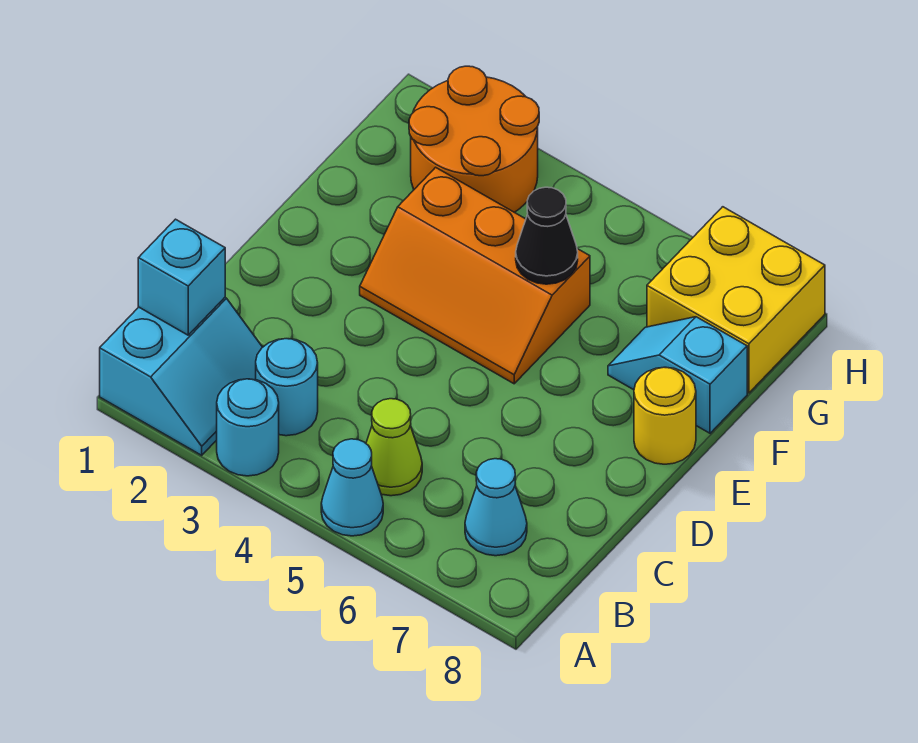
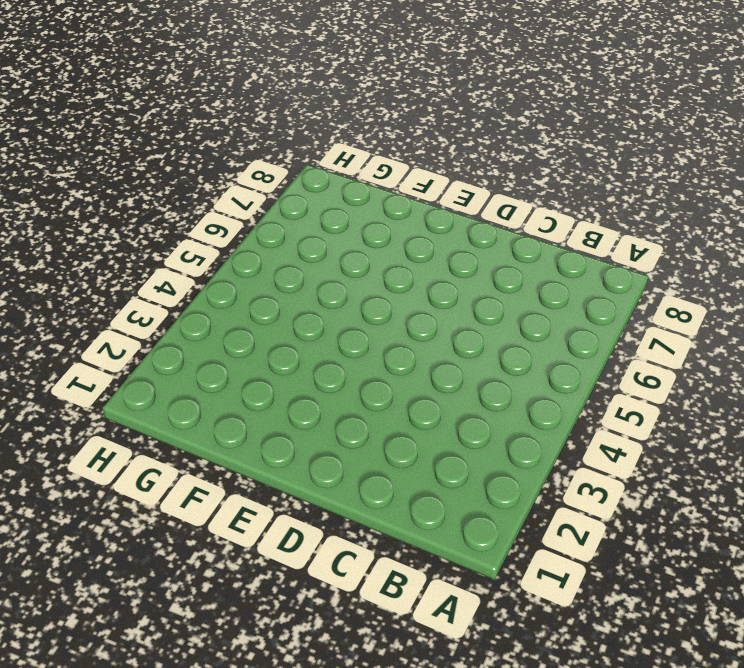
none -> cyan slope A1:B2 level 1 top 1
none -> cyan round brick A3 level 1
none -> cyan cone A5 level 1

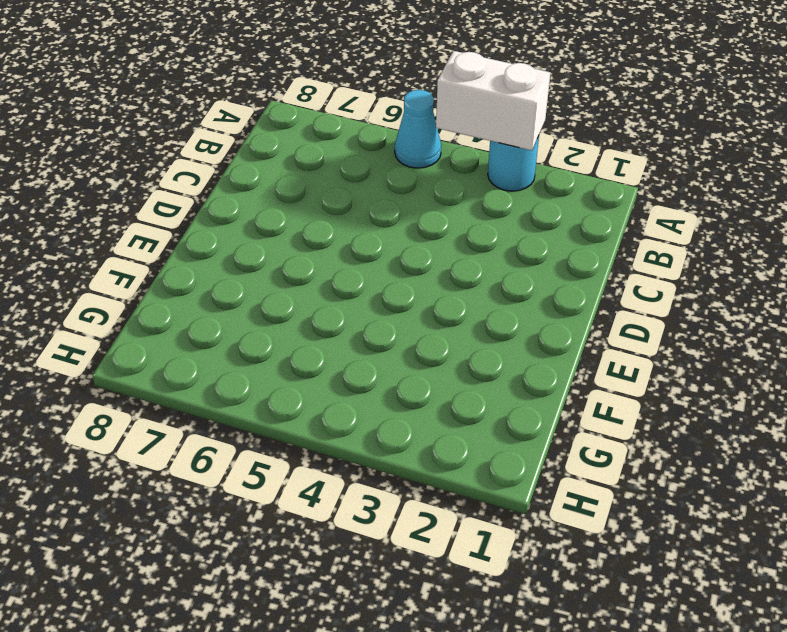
white brick A3:A4 level 2 -> none
none -> cyan slope A1:B2 level 1 top 1
none -> cyan round brick B3 level 1
none -> lime cone B5 level 1

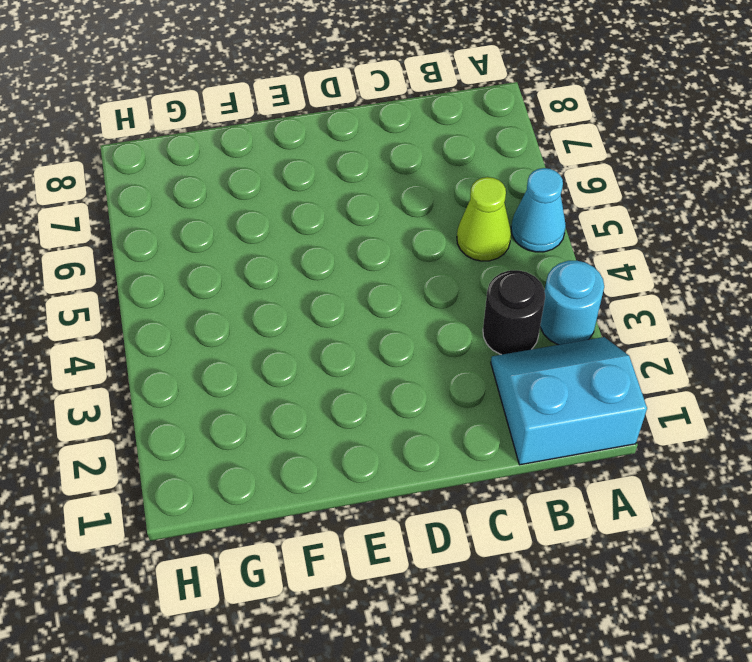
black round brick B3 level 1 -> cyan round brick B3 level 1
none -> cyan cone B7 level 1
none -> orange slope E3:F5 level 1 top F
none -> yellow round brick E8 level 1

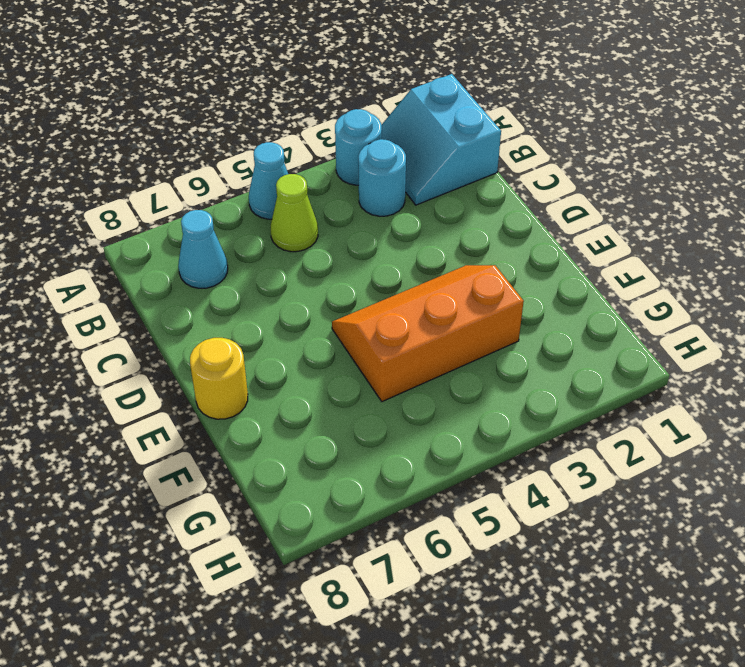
none -> cyan slope F7:F8 level 1 top 8
none -> orange round brick G2:H3 level 1
none -> yellow brick G7:H8 level 1

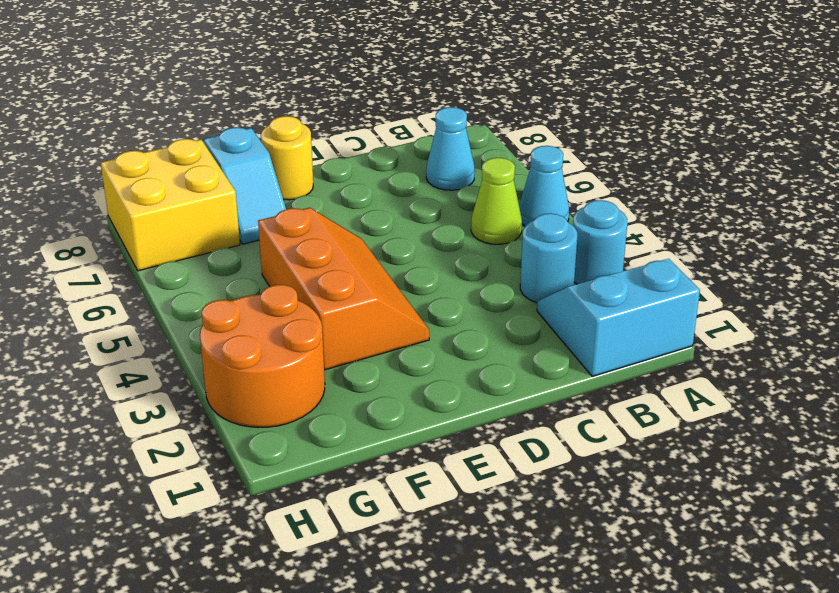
none -> cyan brick B1 level 2
none -> black cone F5 level 2

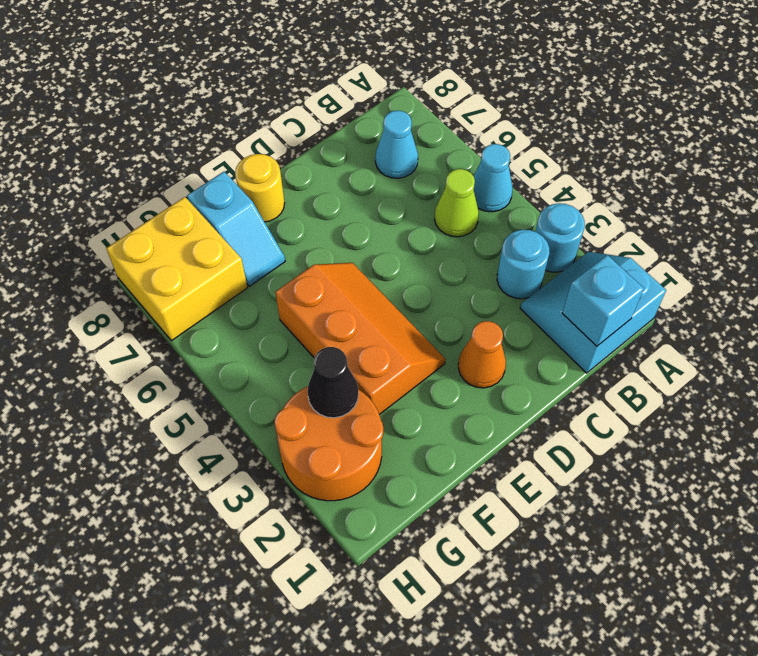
orange cone D2 level 1 -> none
black cone G3 level 2 -> black cone F5 level 2

